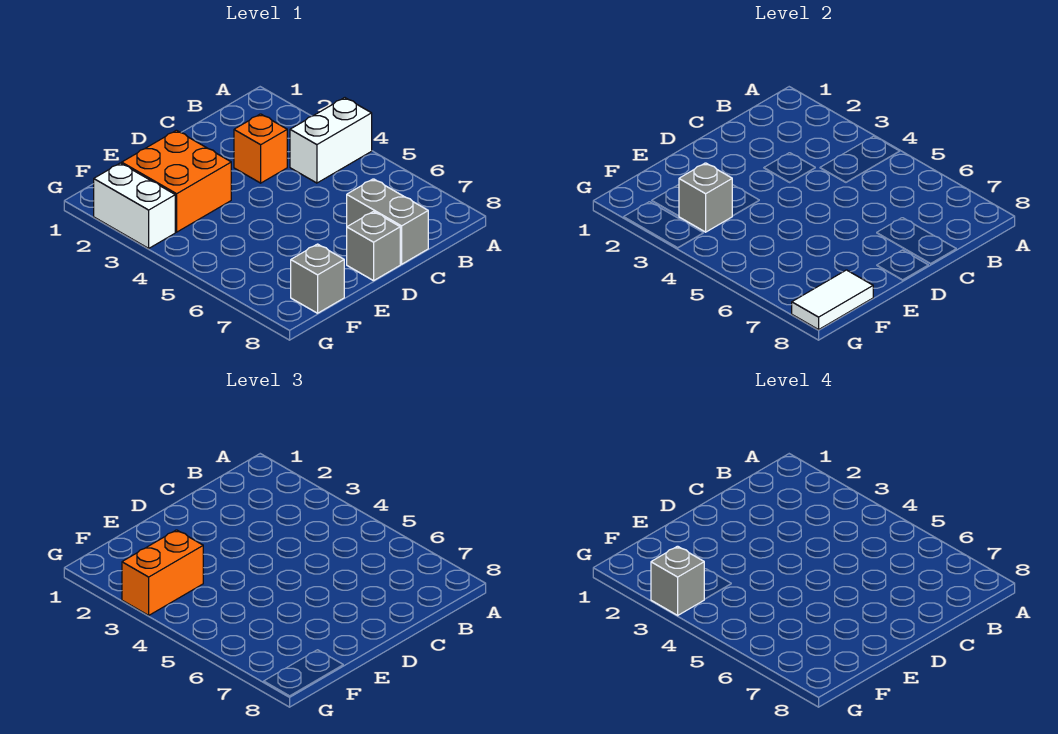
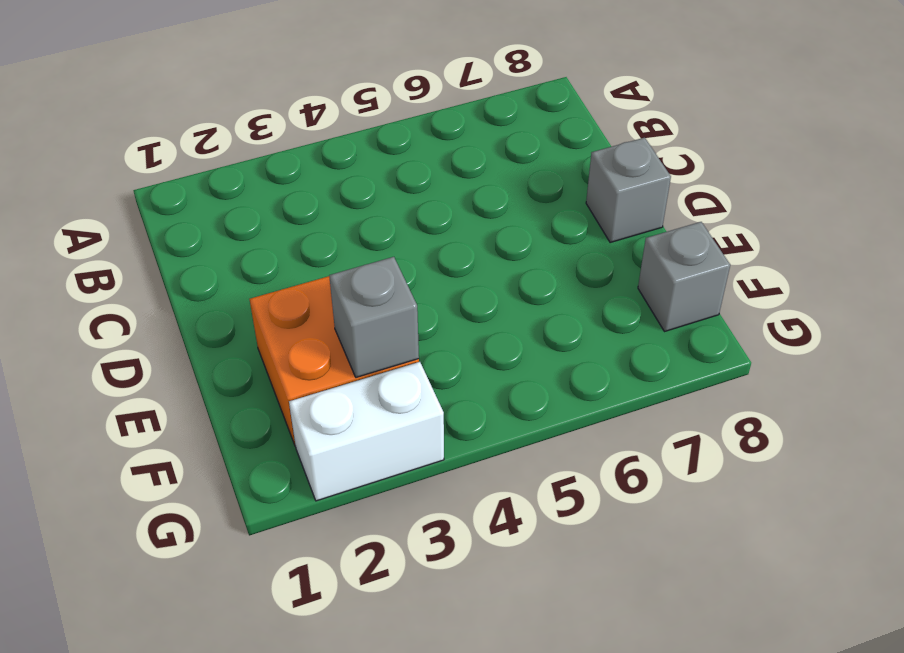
none -> white brick A4:B4 level 1
none -> orange brick C3 level 1

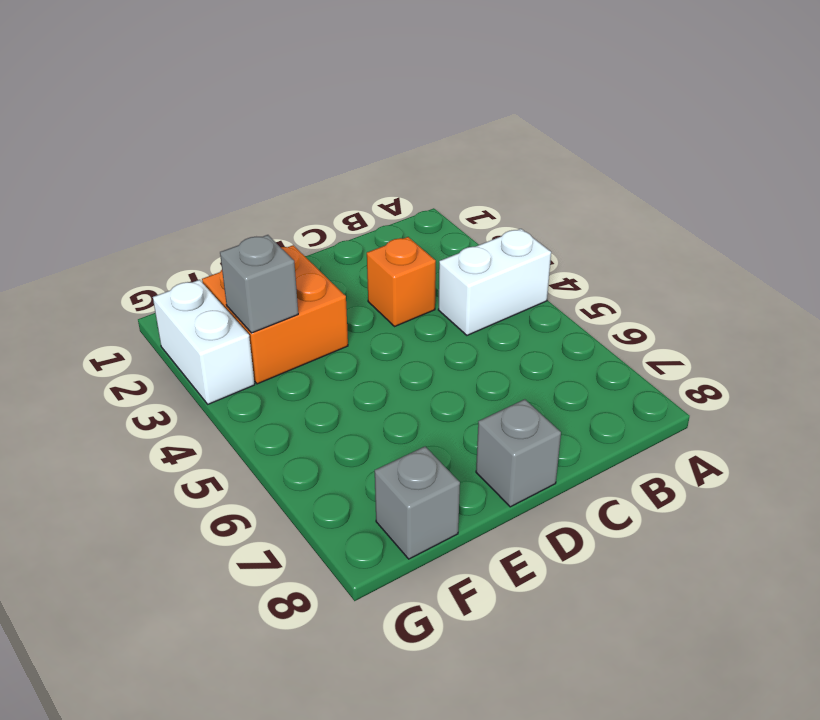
none -> grey brick C7:C8 level 1
none -> white tile F8:G8 level 2

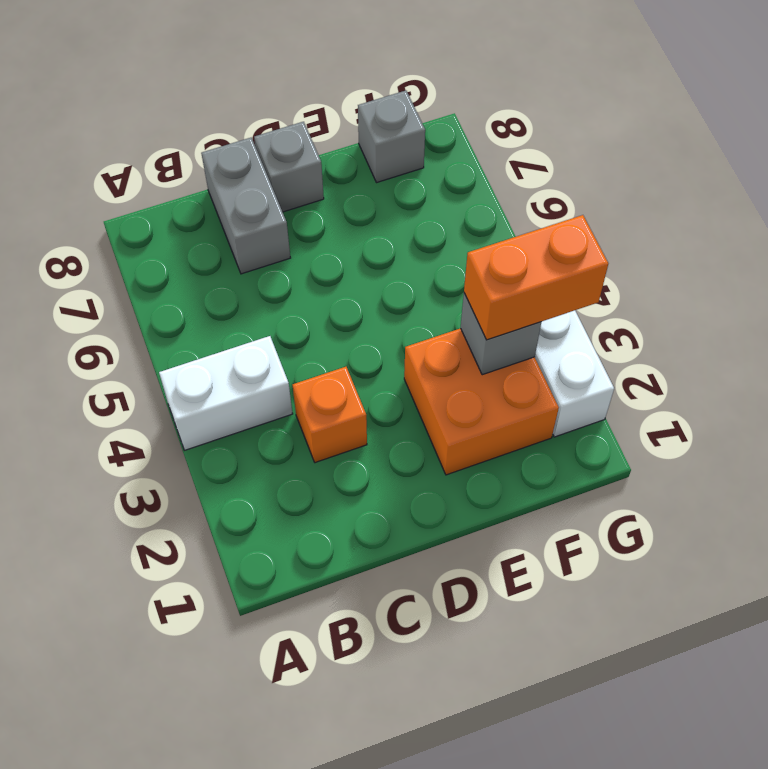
none -> white tile F8:G8 level 2
none -> grey brick G3 level 4

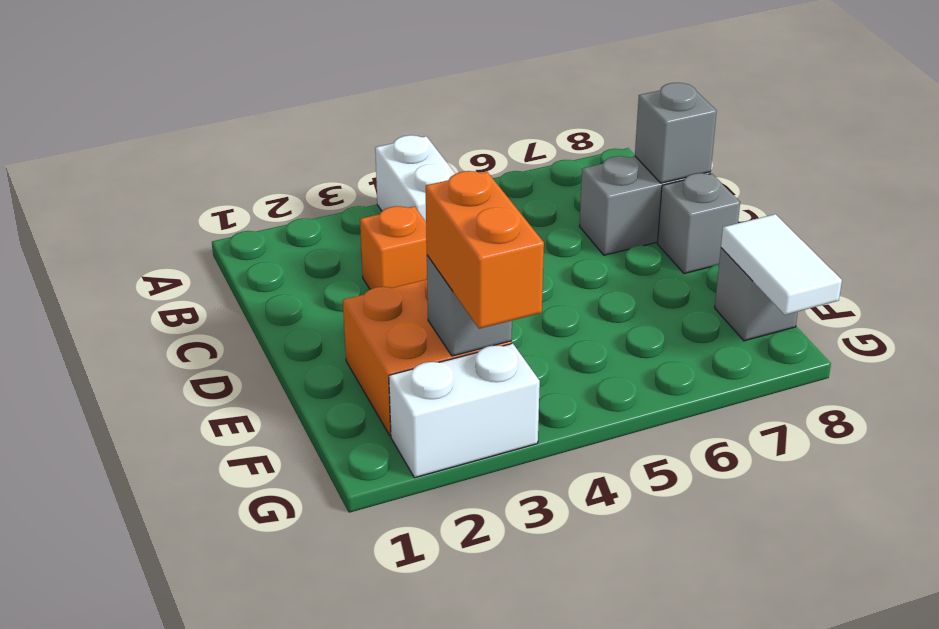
grey brick C8 level 2 -> grey brick G3 level 4

